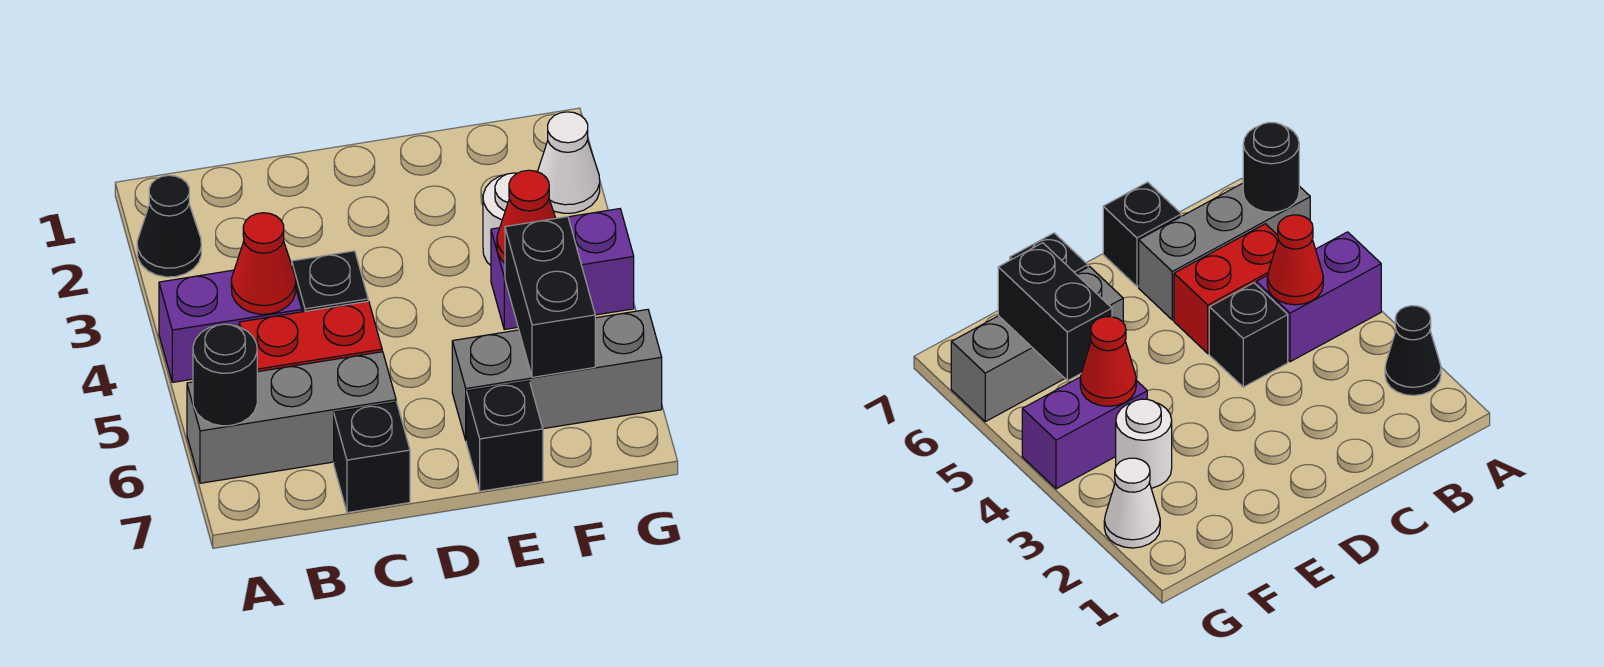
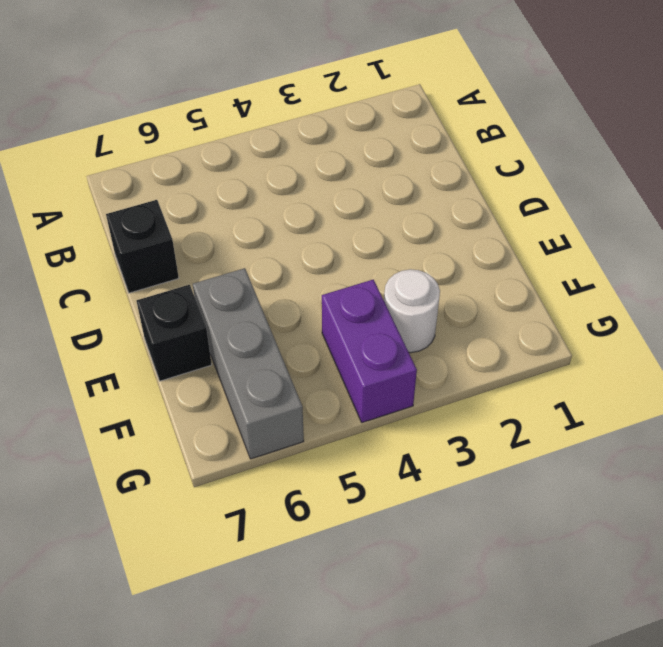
none -> black cone A2 level 1
none -> purple brick A4:B4 level 1
none -> grey brick A6:C6 level 1

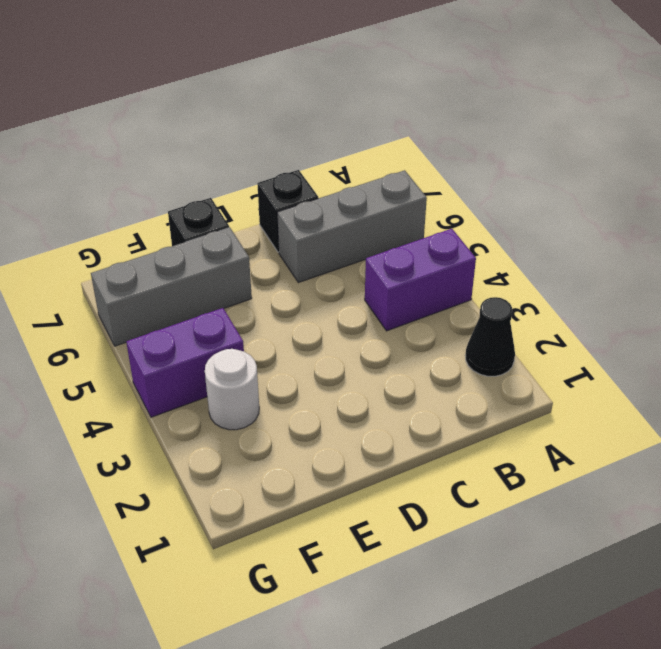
none -> red brick B5:C5 level 1
none -> black brick C4 level 1
none -> white cone G2 level 1

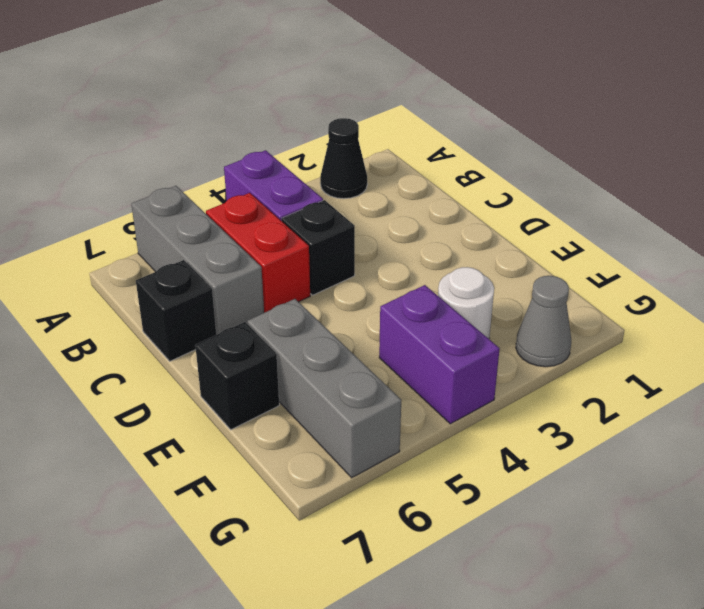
grey cone G2 level 1 -> white cone G2 level 1
none -> black round brick A6 level 2
none -> red cone B4 level 2
none -> red cone F4 level 2

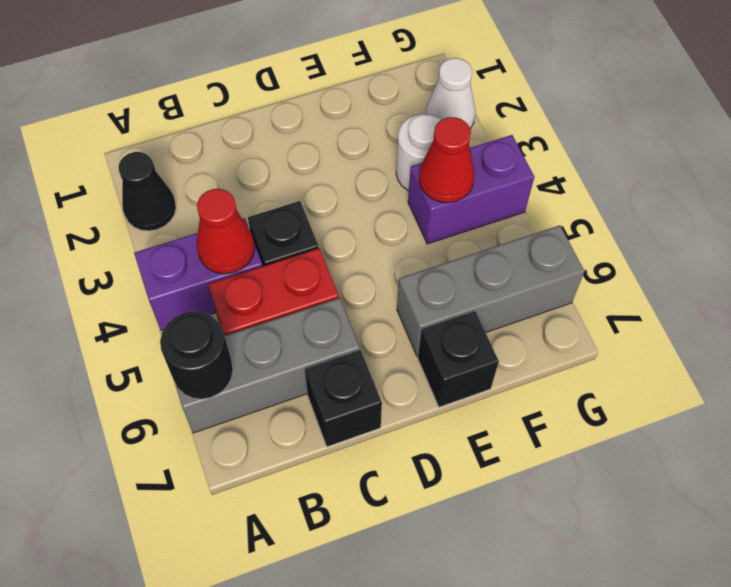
none -> black brick F5:F6 level 2

